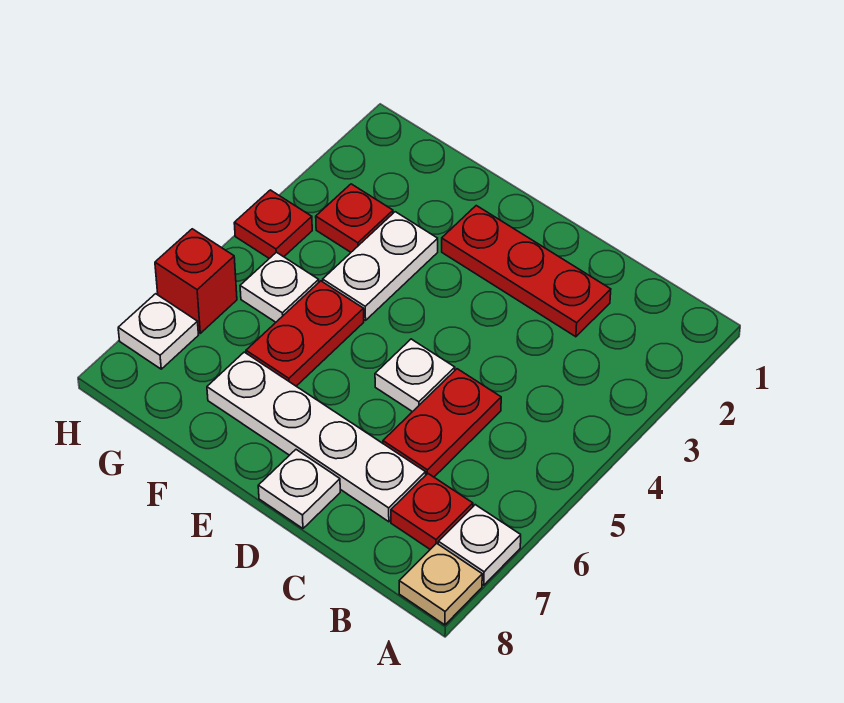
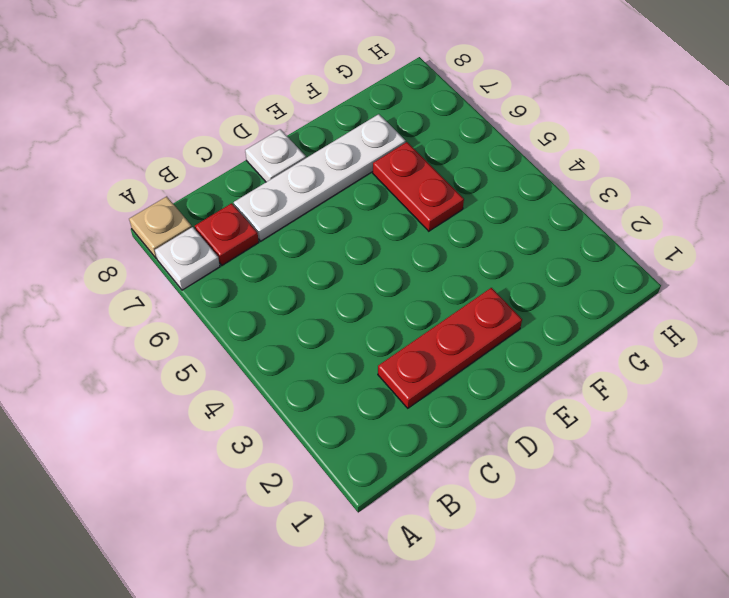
none -> red plate C5:C6 level 1
none -> white plate D5 level 1
none -> white plate F3:F4 level 1

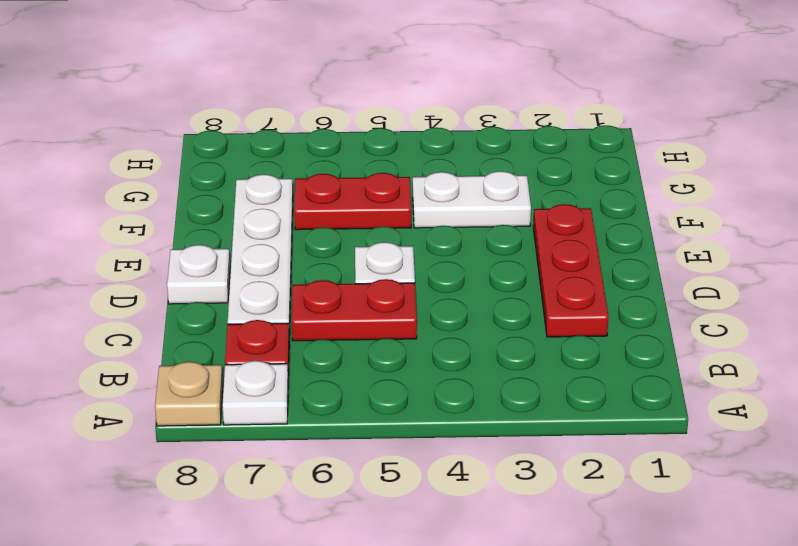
none -> red plate G3 level 1
none -> white plate G5 level 1
none -> red plate H4 level 1

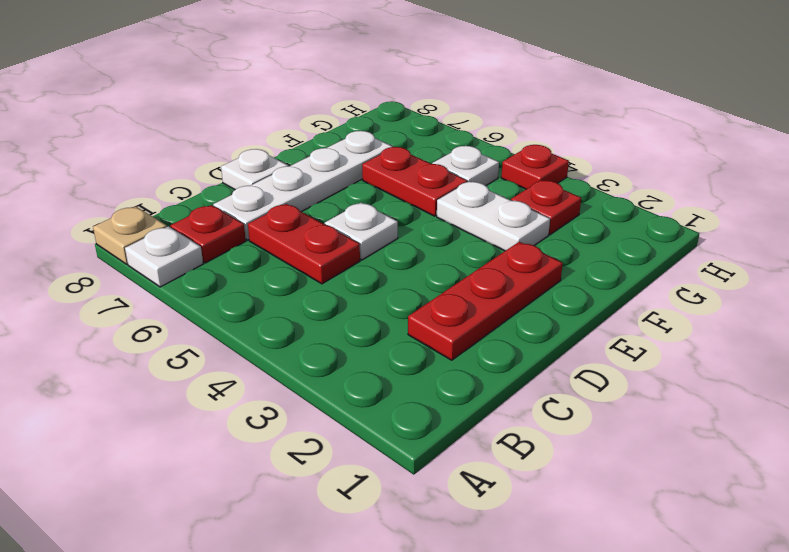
none -> red brick H6 level 1
none -> white plate H7 level 1

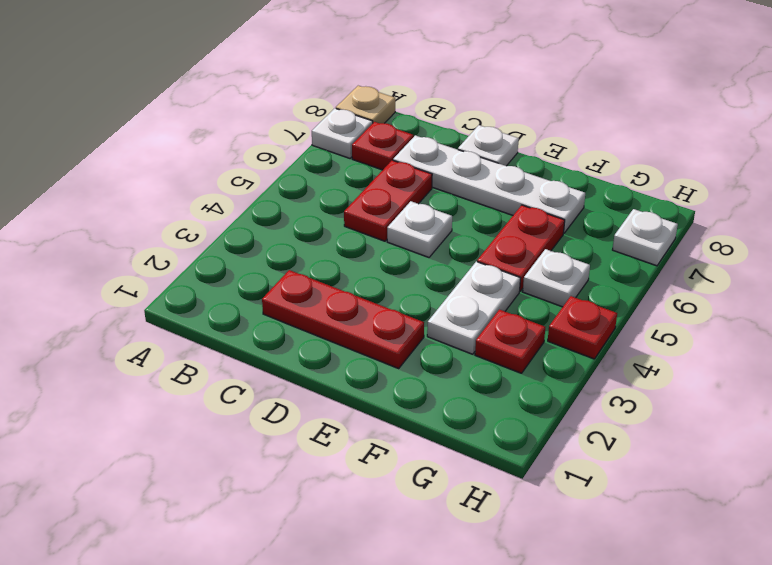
none -> red brick H6 level 1

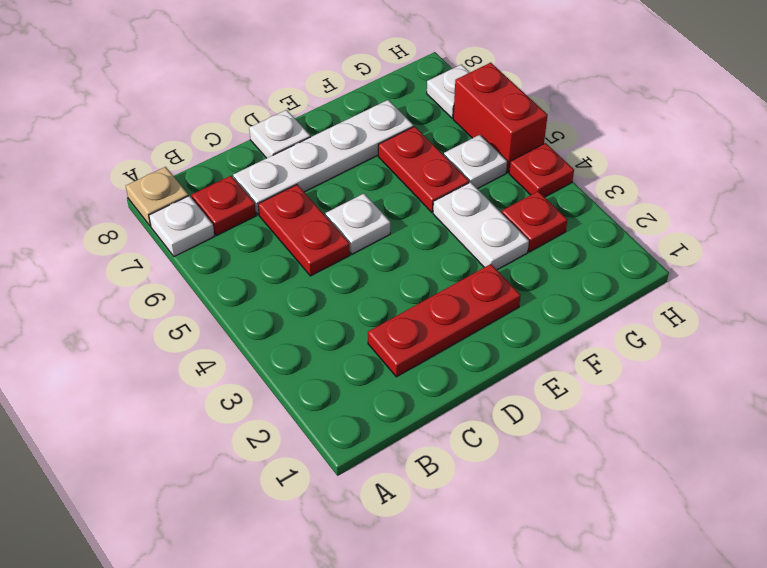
red brick H5:H6 level 1 -> red brick H6 level 1

